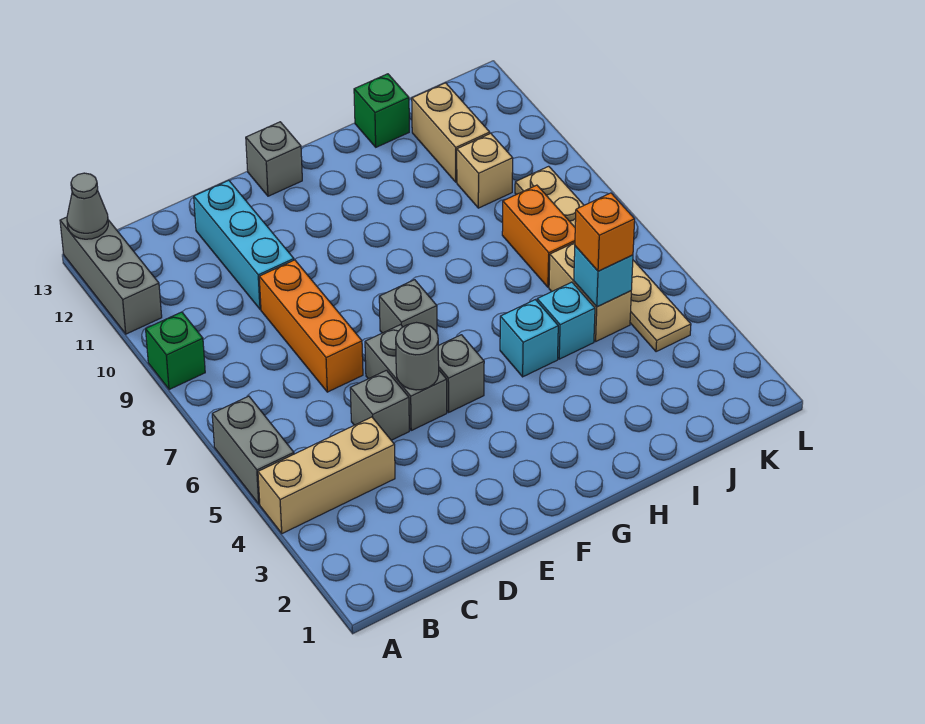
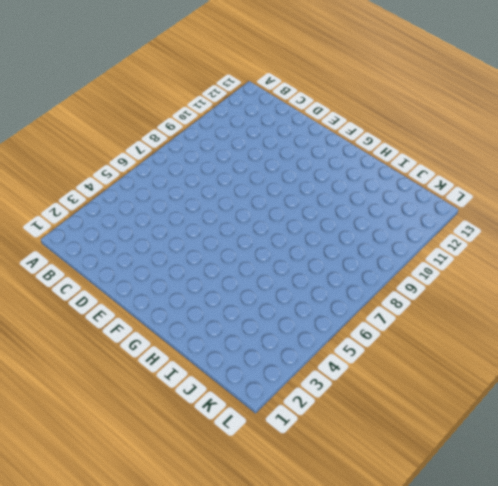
none -> tan brick A4:C4 level 1
none -> grey brick A5:A6 level 1
none -> green brick A9 level 1

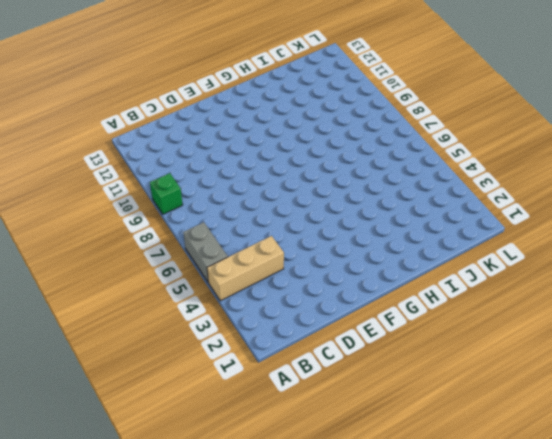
none -> grey brick A11:A13 level 1
none -> grey brick D5 level 1
none -> orange brick D7:D9 level 1

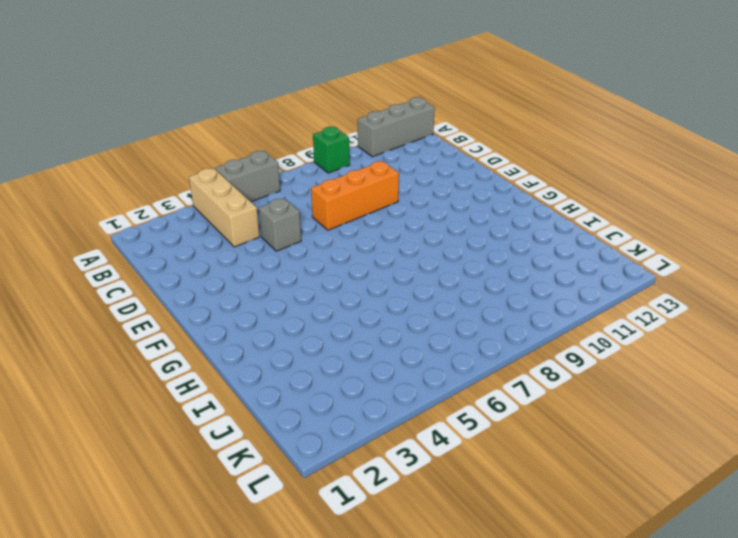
none -> cyan brick D10:D12 level 1
none -> grey brick E5:E6 level 1
none -> grey brick F5 level 1

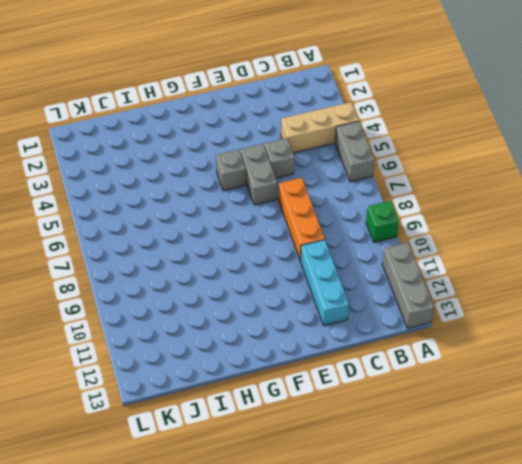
none -> grey brick F7 level 1
none -> grey brick F13 level 1
none -> cyan brick H5 level 1

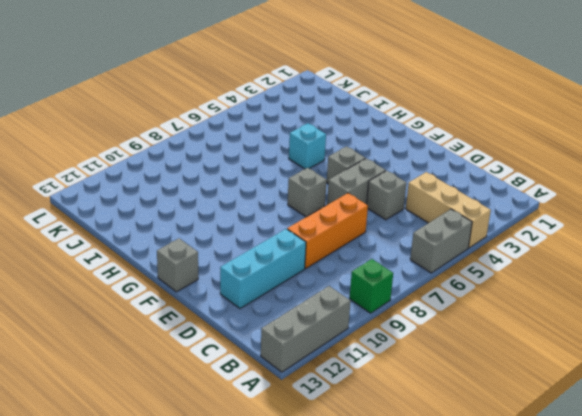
none -> cyan brick I5 level 1
none -> green brick I13 level 1
none -> tan brick J5:J6 level 1

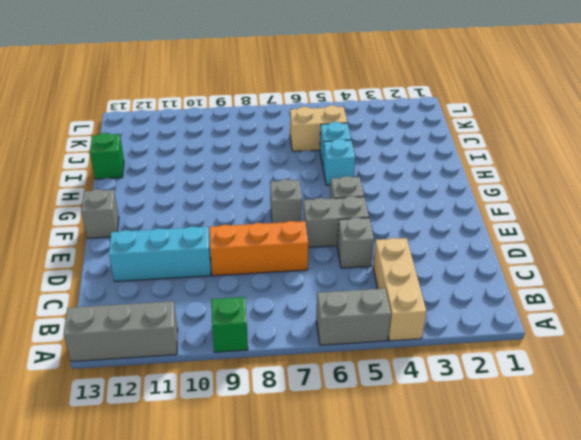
none -> orange brick J7:J8 level 1
none -> tan brick J10 level 1
none -> tan brick J11:J12 level 1

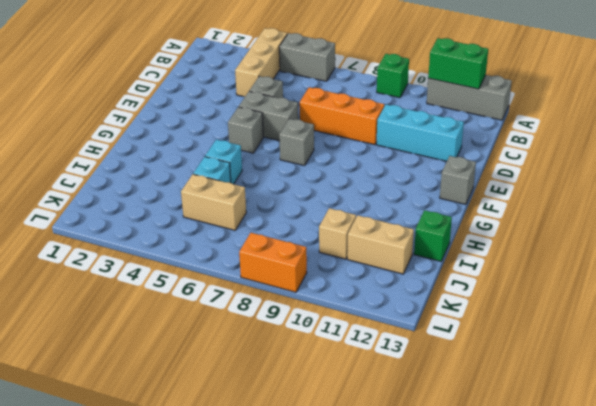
green brick A11:A12 level 2 -> none
orange brick L8:L9 level 1 -> orange brick J7:J8 level 1
none -> tan plate K4:K9 level 1
none -> grey cone A13 level 2
none -> grey round brick E5 level 2

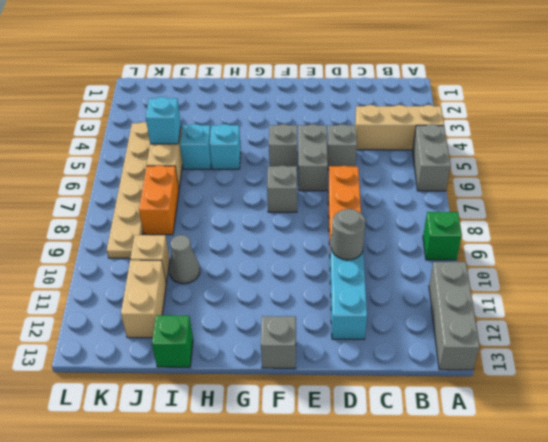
grey round brick D10 level 2 -> grey round brick E5 level 2
grey cone I10 level 1 -> grey cone A13 level 2
none -> orange brick J5 level 3

